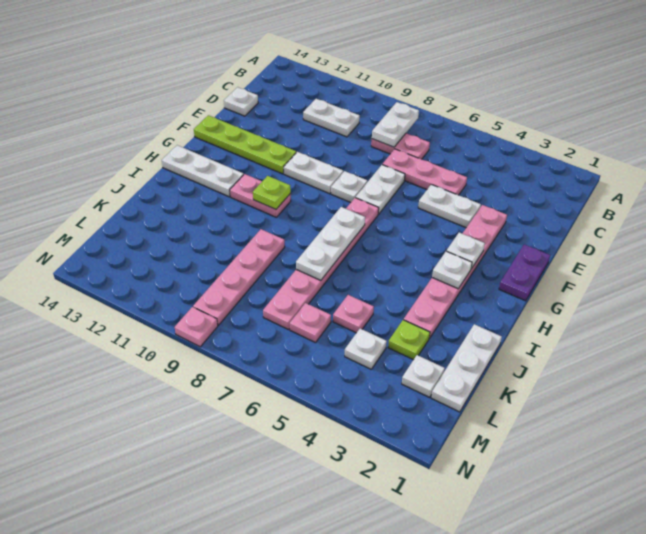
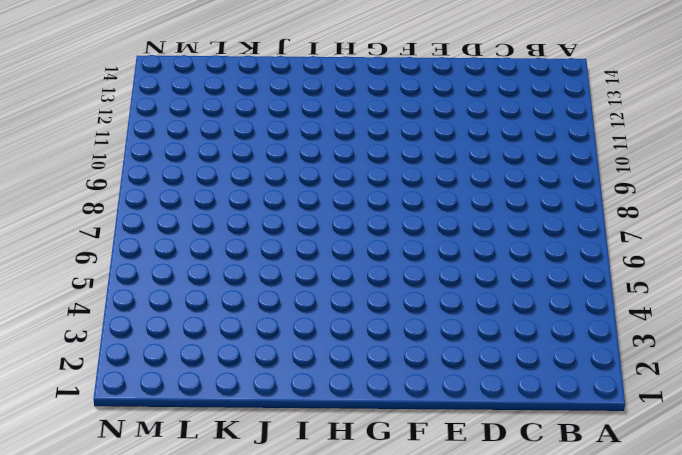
none -> pink plate C7:C8 level 1
none -> white plate C10:C11 level 1
none -> pink plate D5:D7 level 1

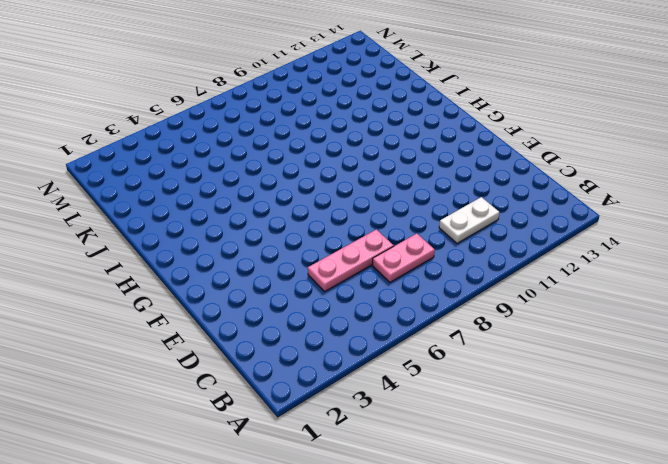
none -> white plate D14 level 1
none -> pink plate E3:J3 level 1
none -> white plate E4:E5 level 1

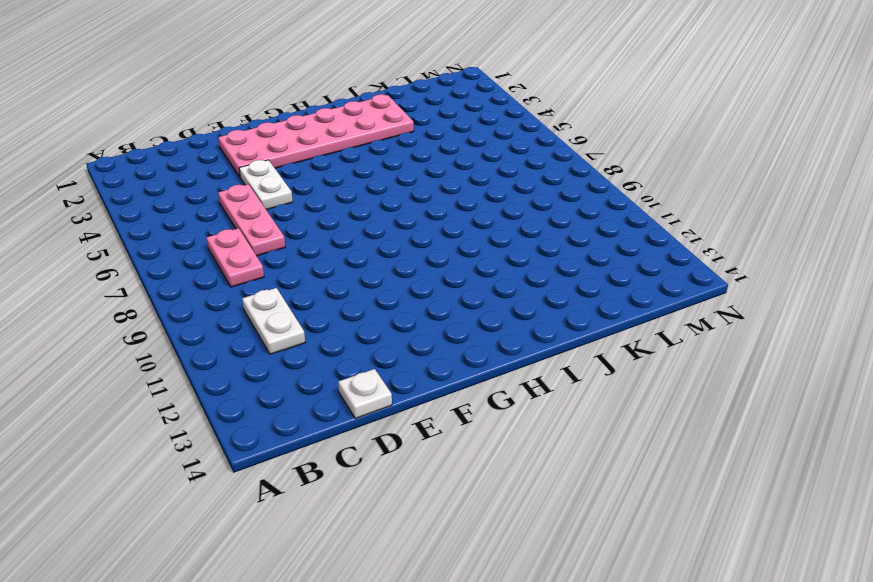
pink plate E2:J3 level 1 -> pink plate E3:J3 level 1
none -> white plate E7:F7 level 1
none -> purple plate F1:G1 level 1
none -> white plate F8 level 1

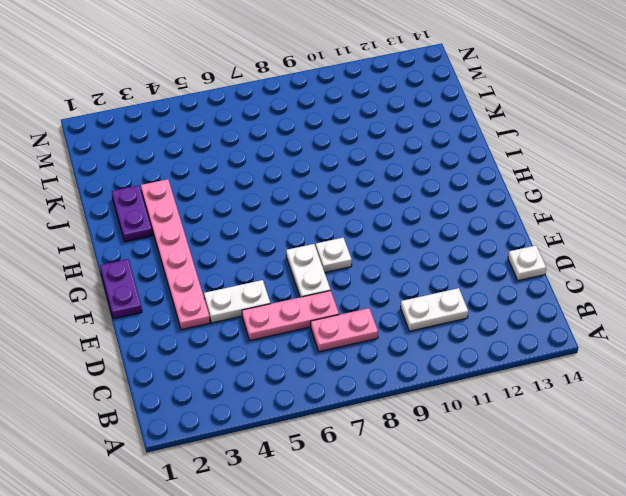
purple plate I2:J2 level 1 -> none
none -> white plate F9:F10 level 1
none -> lime plate F11:F14 level 1
none -> pink plate G7:L7 level 1

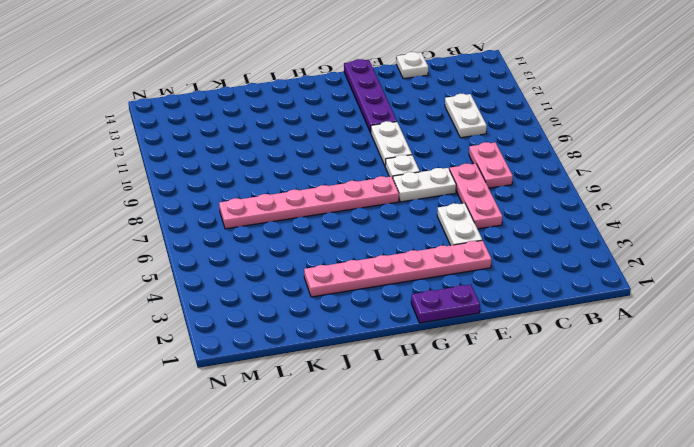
purple plate F11:F14 level 1 -> lime plate F11:F14 level 1
none -> pink plate H10:H11 level 1
none -> white plate H12:H14 level 1
none -> white plate J1:L1 level 1

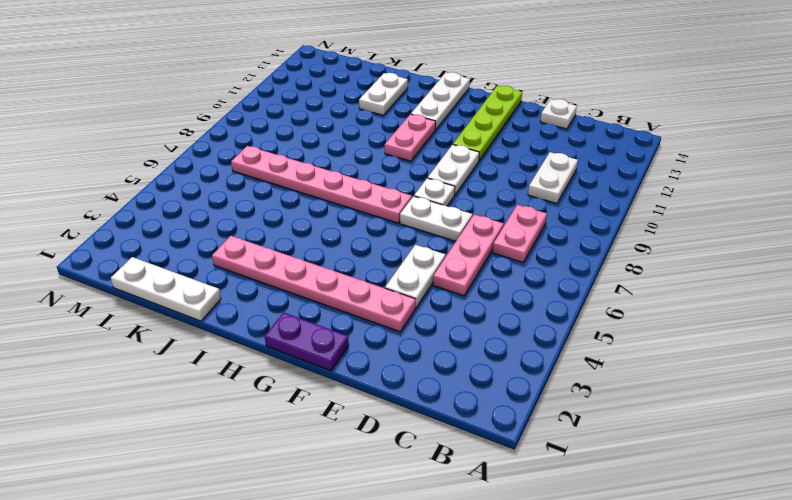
white plate J12:J13 level 1 -> white plate B8:C8 level 2
none -> pink plate J9:M9 level 1
none -> lime plate K3 level 1
none -> pink plate K5 level 1

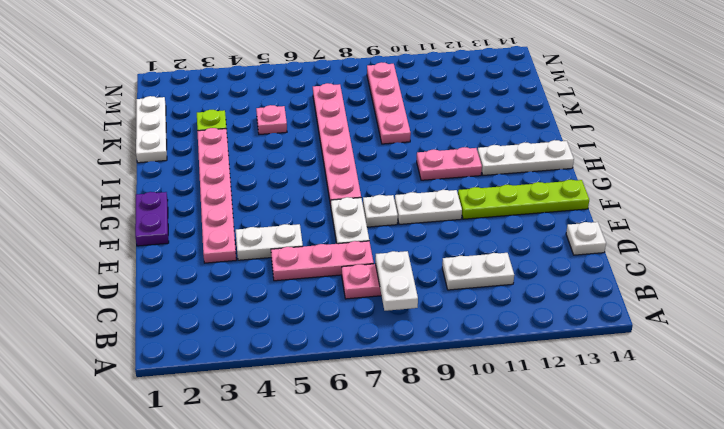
none -> white plate L2 level 1
none -> white plate L4 level 1
none -> pink plate L6 level 1

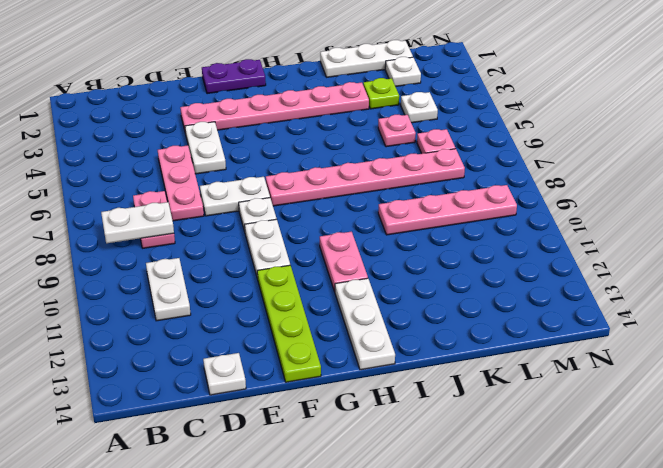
none -> pink plate N9 level 1
none -> white plate G3 level 2
none -> white plate H3 level 2

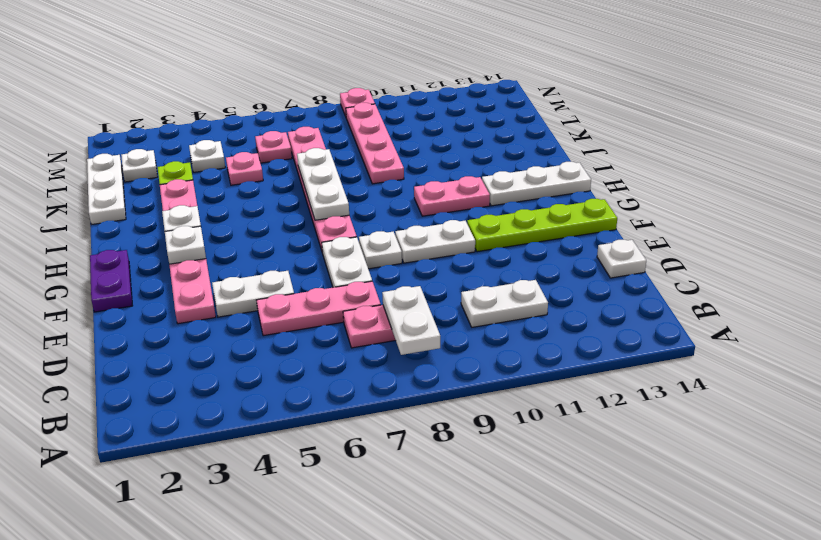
none -> lime plate H10 level 2

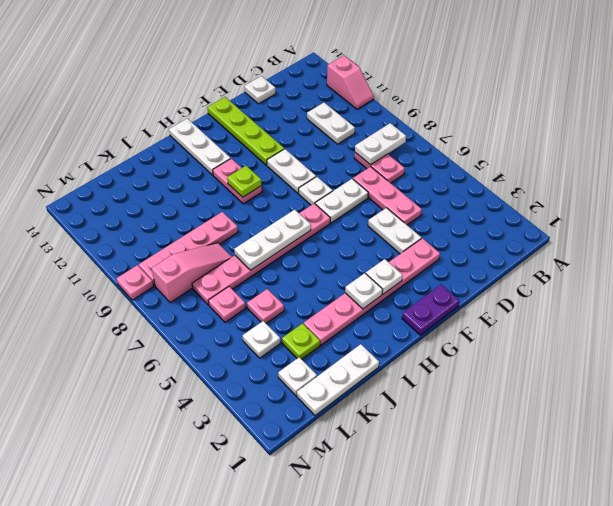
pink slope A11:A12 level 1 top 12 -> none
pink slope K8:M8 level 1 top M -> none

